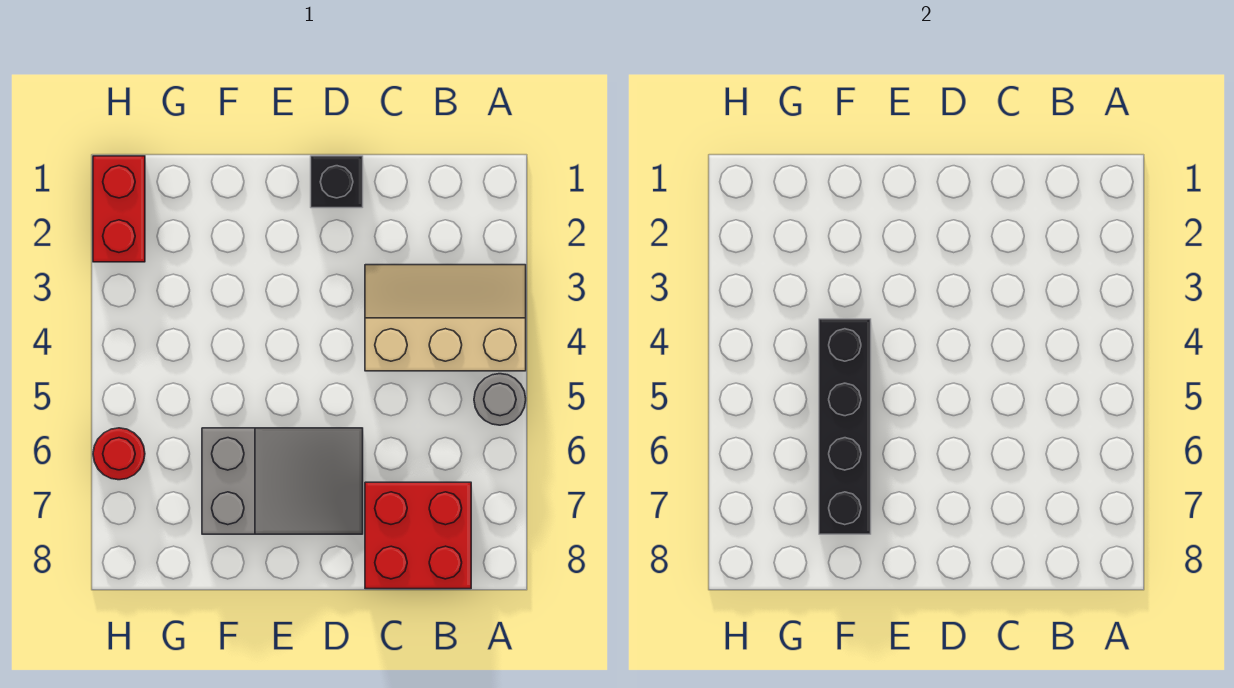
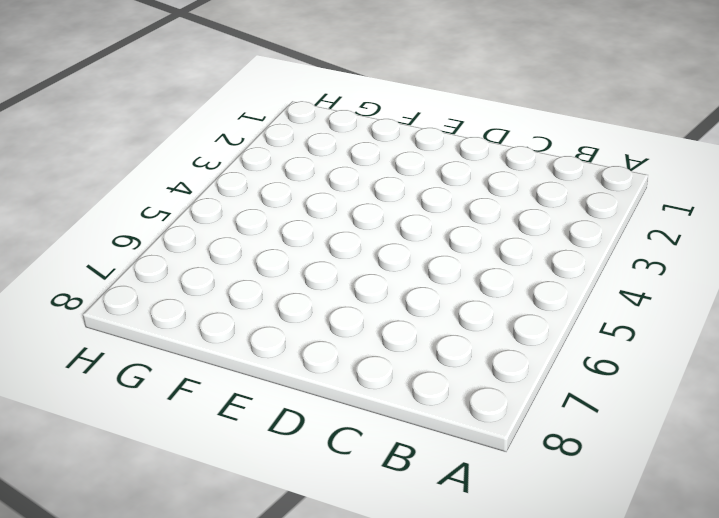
none -> tan slope A3:C4 level 1 top 4
none -> grey round brick A5 level 1

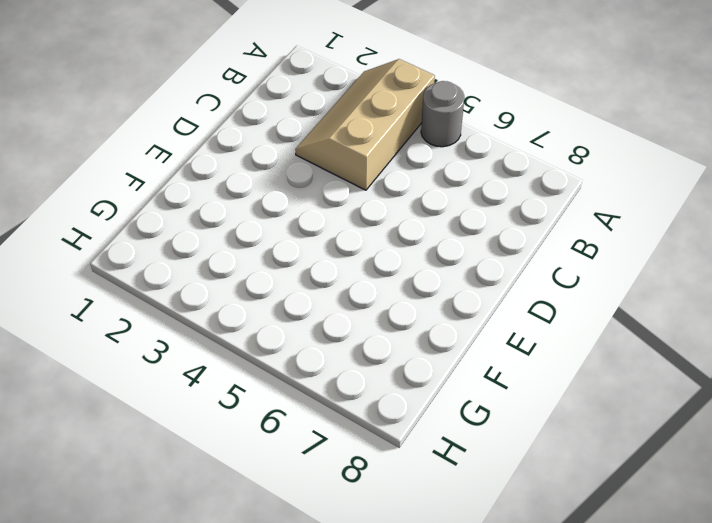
none -> red brick B7:C8 level 1
none -> black brick D1 level 1

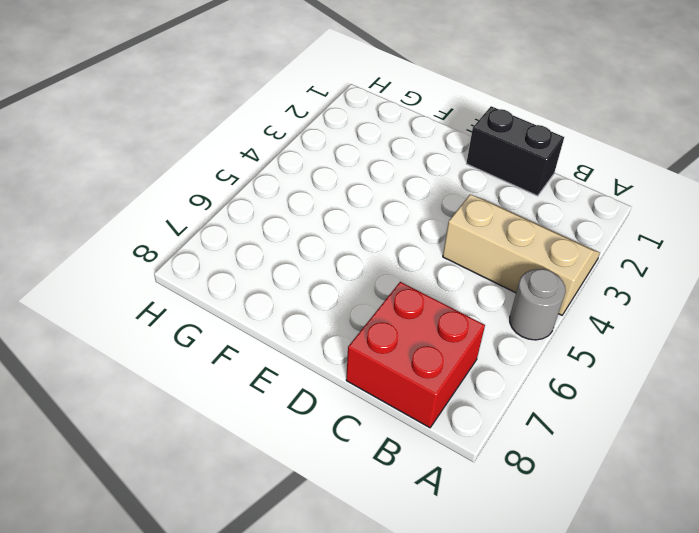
black brick C1:D1 level 1 -> black brick D1 level 1
none -> grey slope D6:F7 level 1 top F
none -> red brick H1:H2 level 1

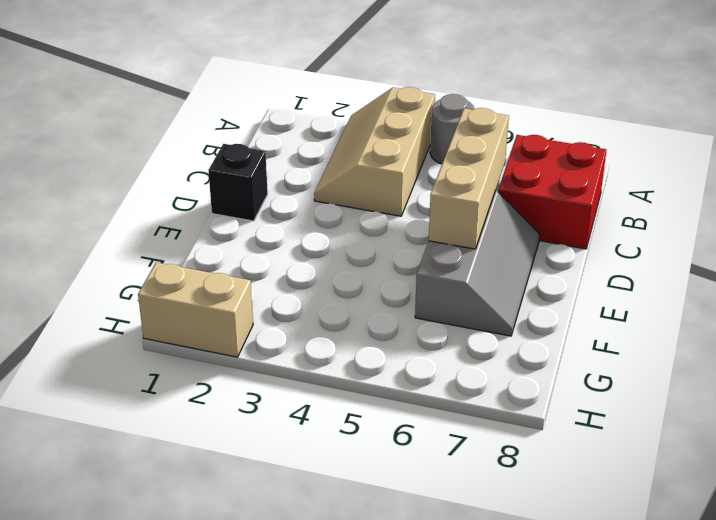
tan brick C6:E6 level 2 -> none
grey slope D6:F7 level 1 top 6 -> grey slope D6:F7 level 1 top F
tan brick H1:H2 level 1 -> red brick H1:H2 level 1
none -> red round brick H6 level 1
none -> black brick F4:F7 level 2

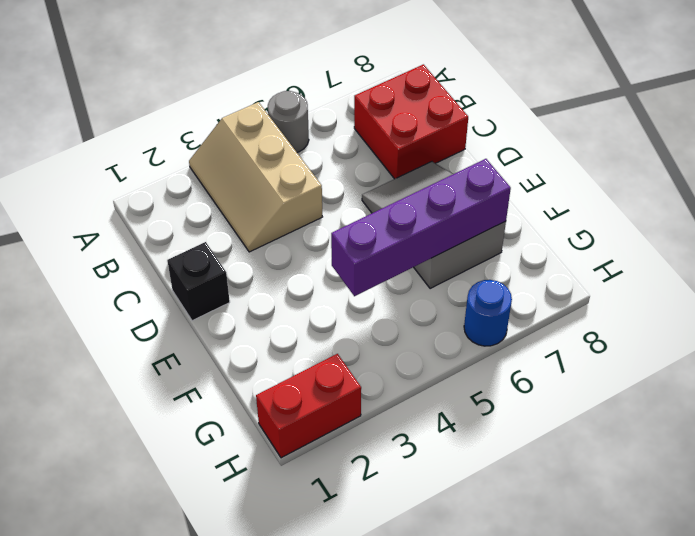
purple brick F4:F7 level 2 -> black brick F4:F7 level 2
blue round brick H6 level 1 -> red round brick H6 level 1

